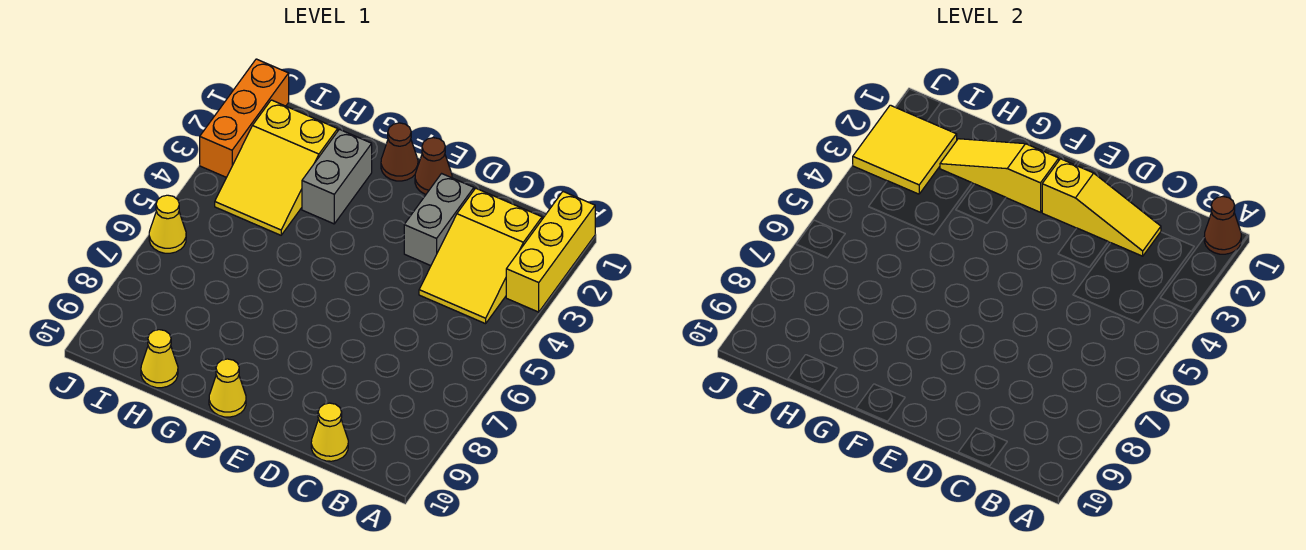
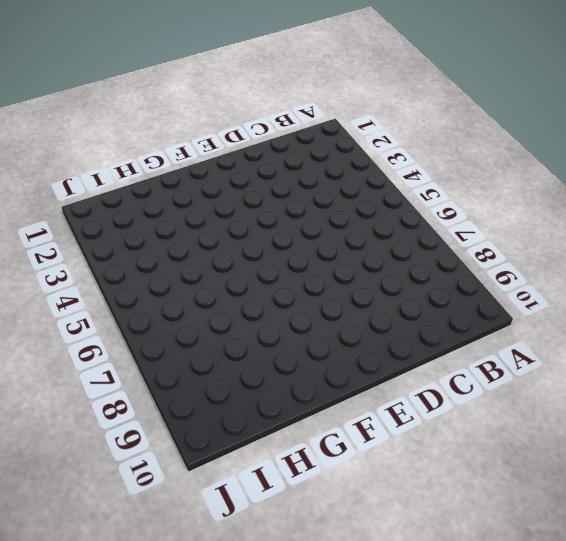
none -> yellow brick A1:A3 level 1
none -> yellow slope B2:C4 level 1 top 2
none -> yellow cone C10 level 1

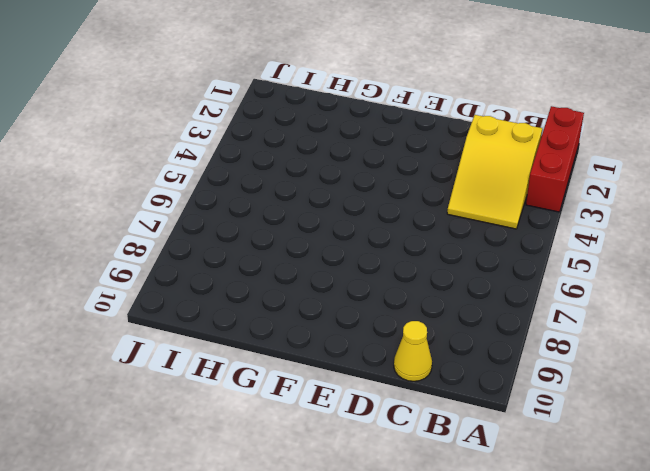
red brick A1:A3 level 1 -> yellow brick A1:A3 level 1
none -> grey brick D2:D3 level 1
none -> brown cone E1 level 1
none -> brown cone F1 level 1

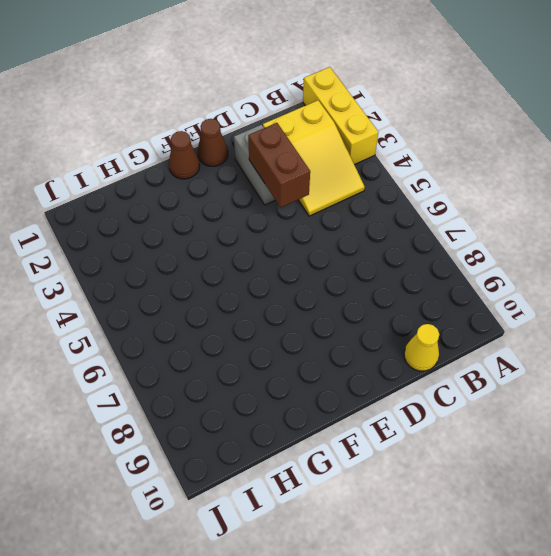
brown brick D3:D4 level 2 -> none
none -> yellow cone F10 level 1
none -> grey brick G2:G3 level 1
none -> yellow slope H2:I4 level 1 top 2

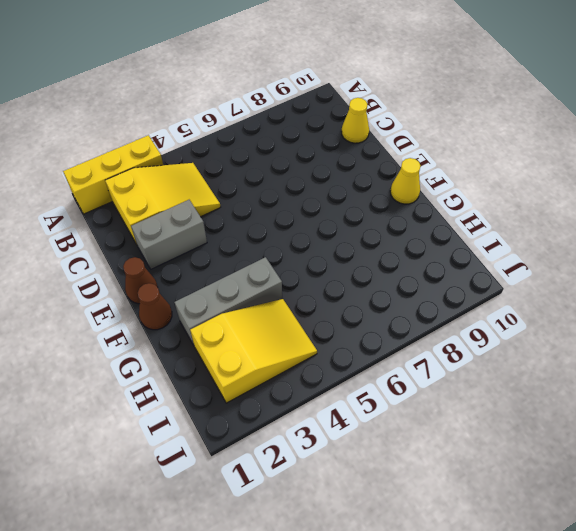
grey brick G2:G4 level 1 -> grey brick G2:G3 level 1
none -> yellow cone H10 level 1
none -> orange brick J1:J3 level 1
none -> yellow cone J6 level 1

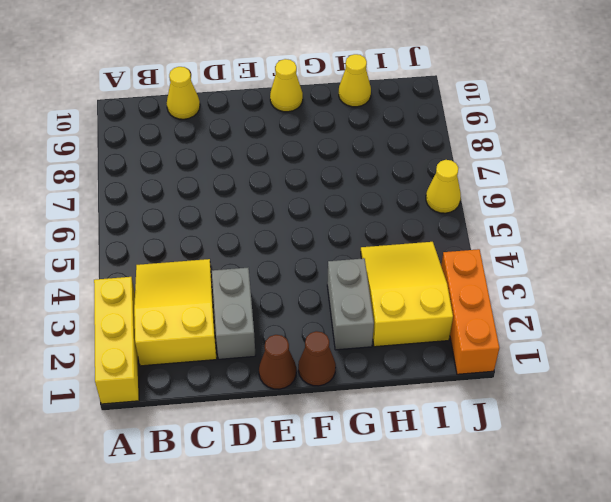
none -> brown cone A1 level 2
none -> yellow slope C2:E2 level 2 top E
none -> yellow slope F2:H2 level 2 top F

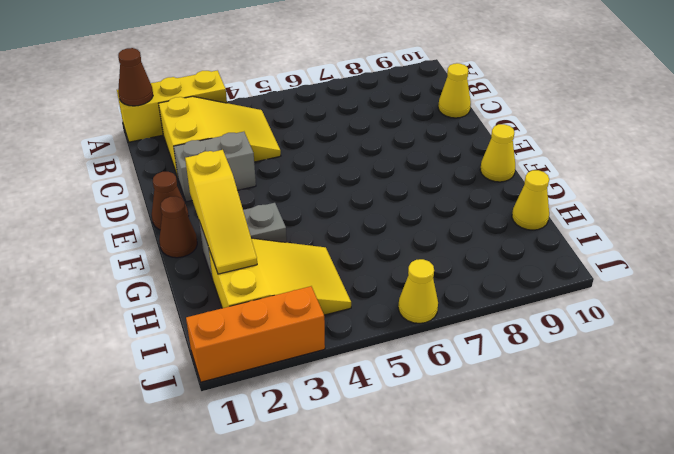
none -> yellow slope C2:E2 level 2 top E
none -> yellow tile I2:J3 level 2

